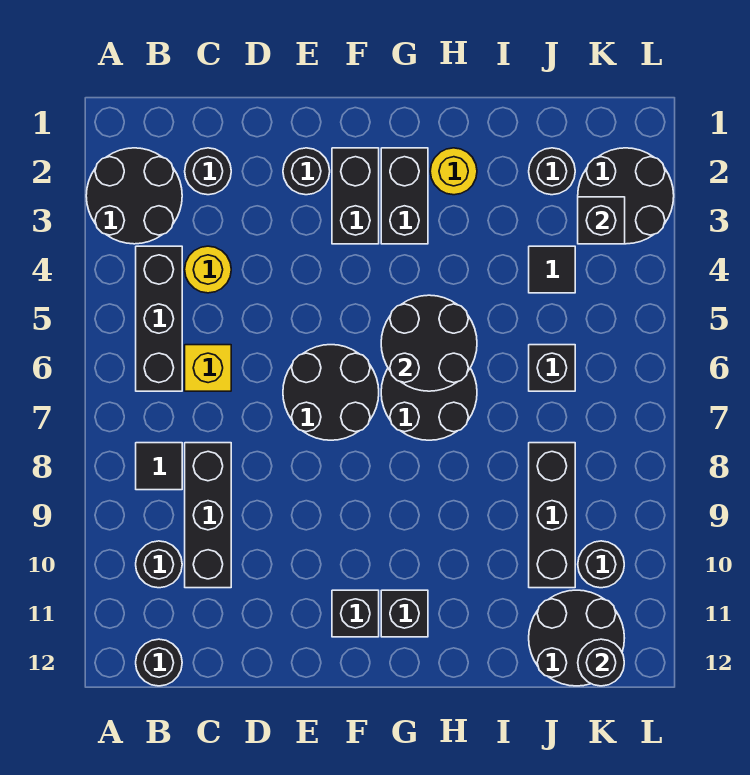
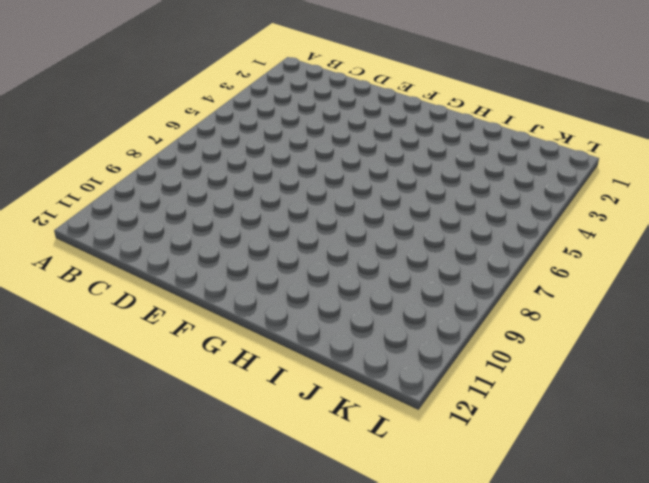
none -> black round brick A2:B3 level 1
none -> black brick B4:B6 level 1
none -> black tile B8 level 1

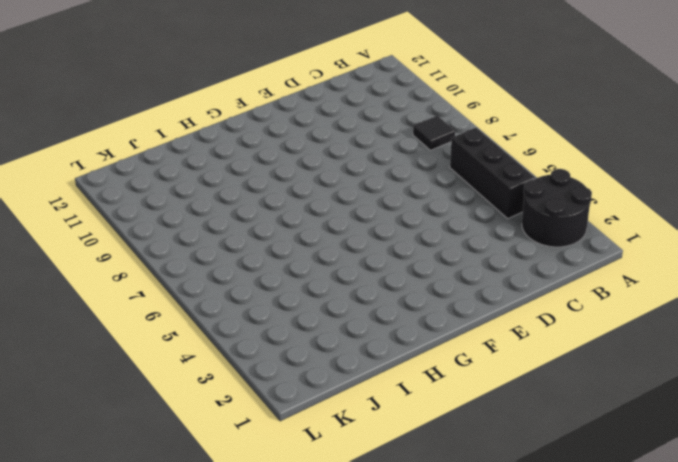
none -> black round brick B10 level 1
none -> black round brick B12 level 1
none -> black round brick C2 level 1

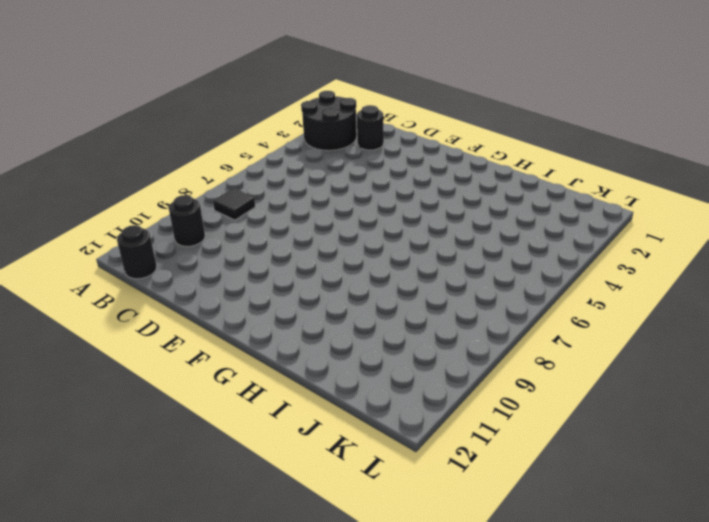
none -> black brick B4:B6 level 1
none -> yellow round brick C4 level 1
none -> yellow brick C6 level 1

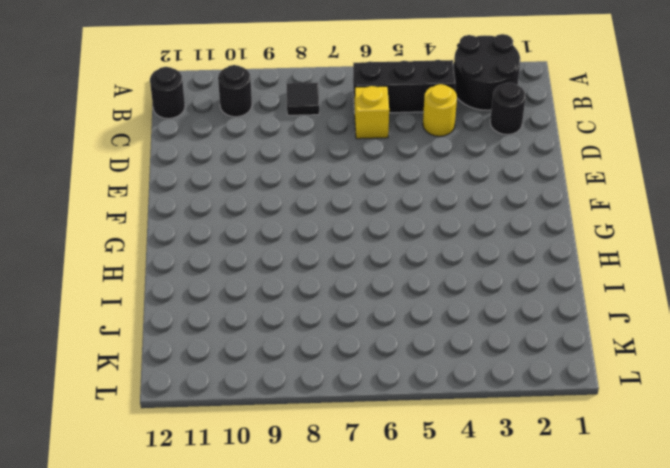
none -> black brick C8:C10 level 1
none -> black round brick E2 level 1
none -> black round brick E6:F7 level 1

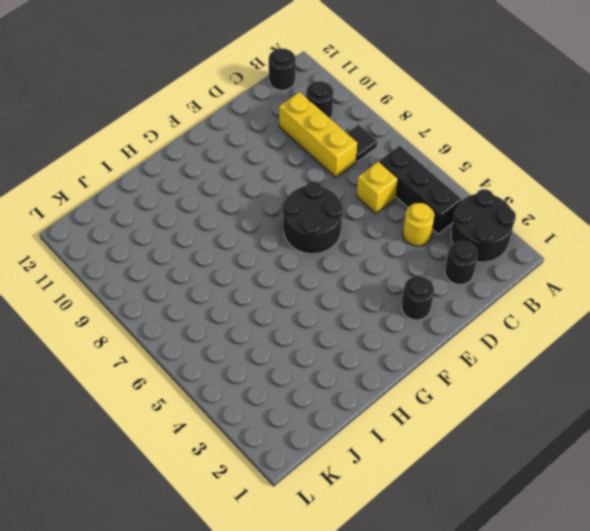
yellow brick C8:C10 level 1 -> black brick C8:C10 level 1
none -> black brick F2:F3 level 1
none -> black brick F11 level 1
none -> black brick G2:G3 level 1

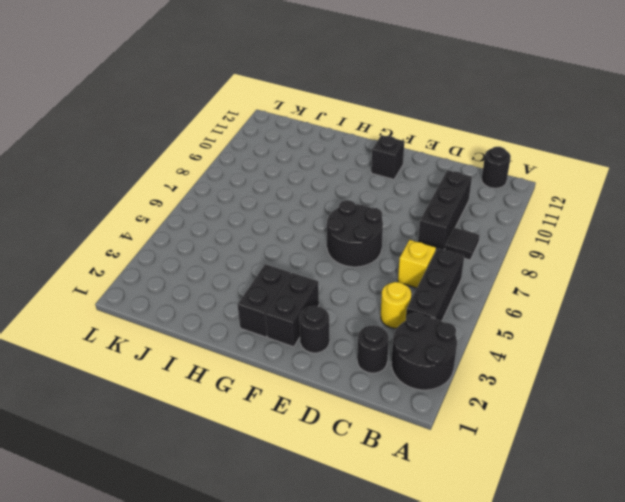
none -> black round brick B10 level 1
none -> black round brick G6:H7 level 1
none -> black brick G11 level 1

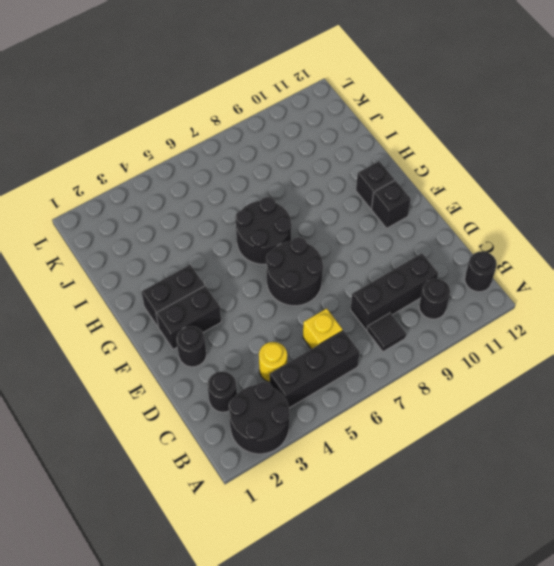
none -> yellow round brick H2 level 1
none -> black round brick J2 level 1
none -> black tile J4 level 1

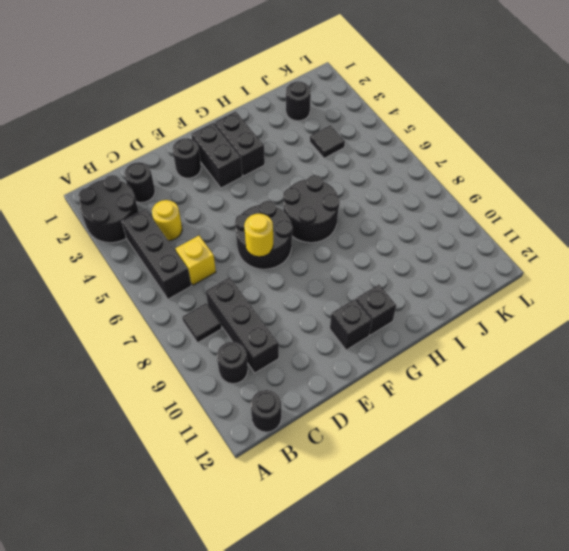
yellow round brick E7 level 2 -> yellow round brick H2 level 1
none -> black brick J6 level 1
none -> black brick J8:J10 level 1
none -> black round brick J11:K12 level 1

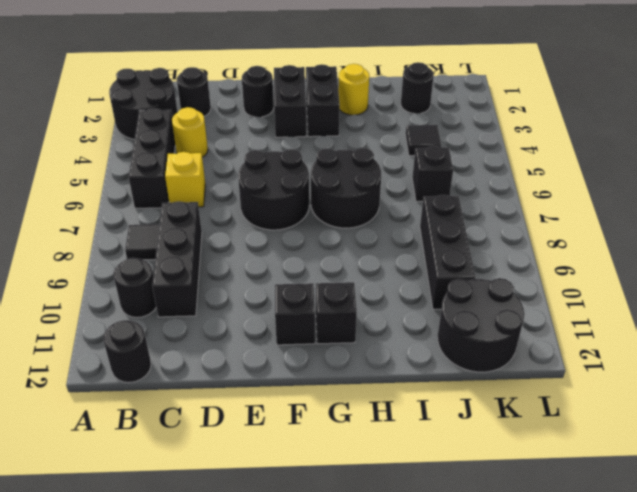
none -> black round brick K2:L3 level 1
none -> black round brick K10 level 1
none -> black round brick G5:H6 level 2

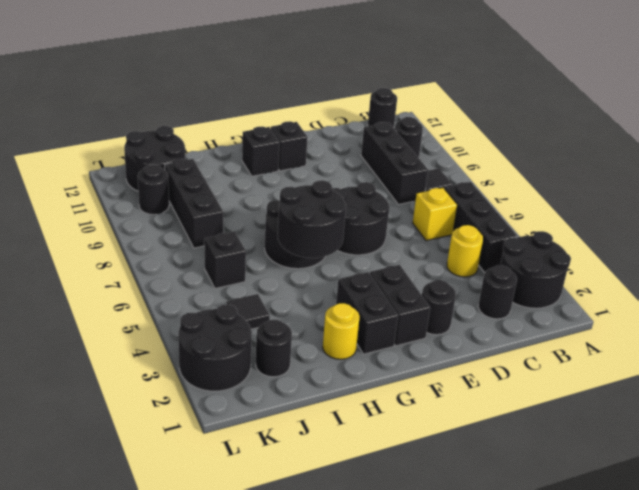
none -> black brick K3 level 2
none -> black round brick K12 level 2

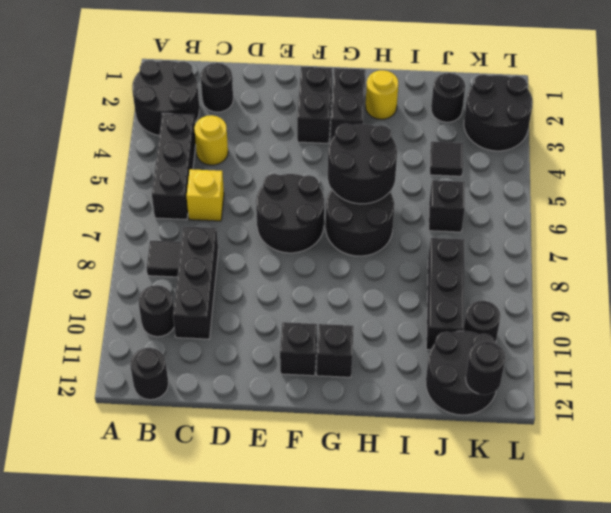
none -> black round brick E2 level 1
none -> black brick K3 level 2

